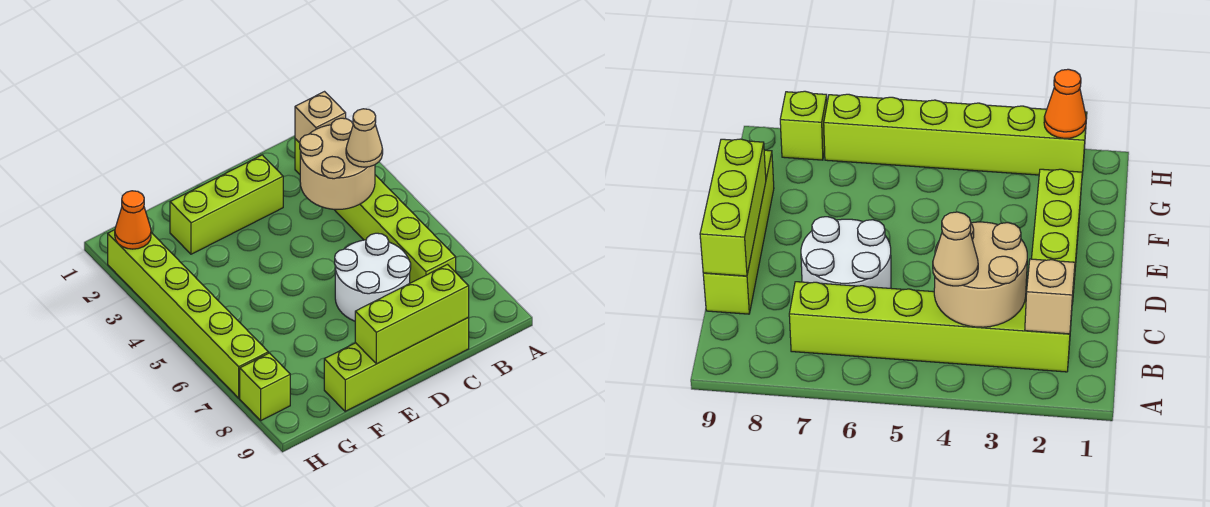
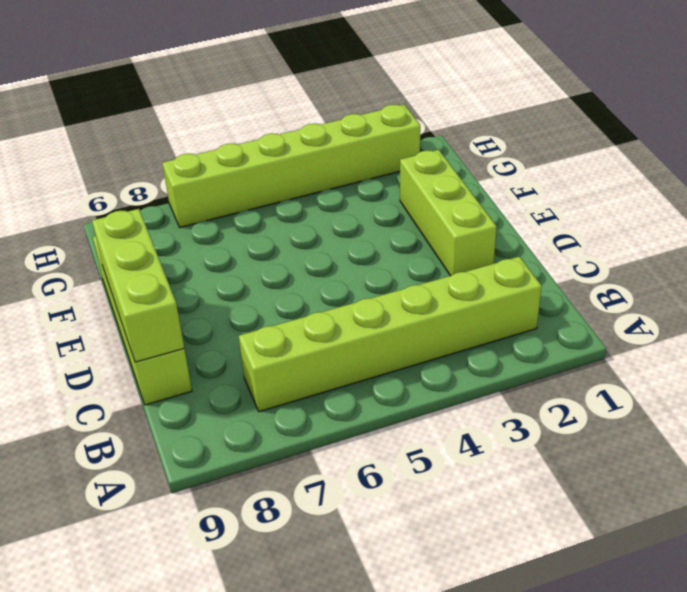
none -> white round brick C6:D7 level 1
none -> lime brick H8 level 1

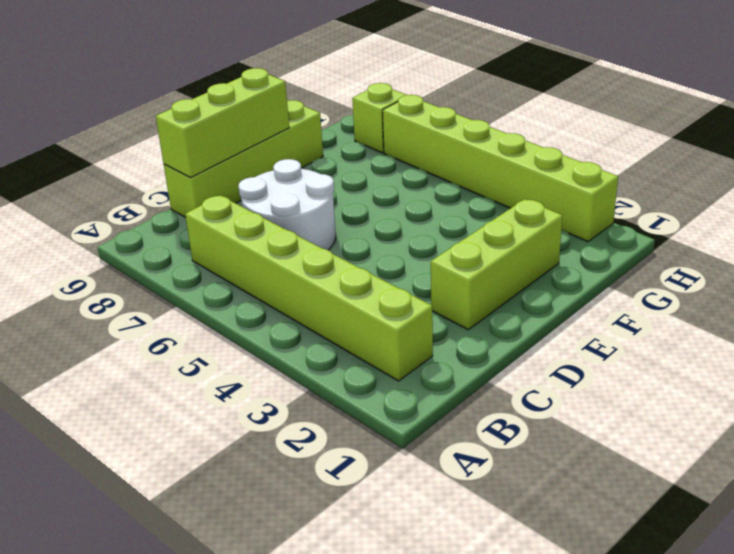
none -> tan brick B2 level 2
none -> tan round brick B3:C4 level 2

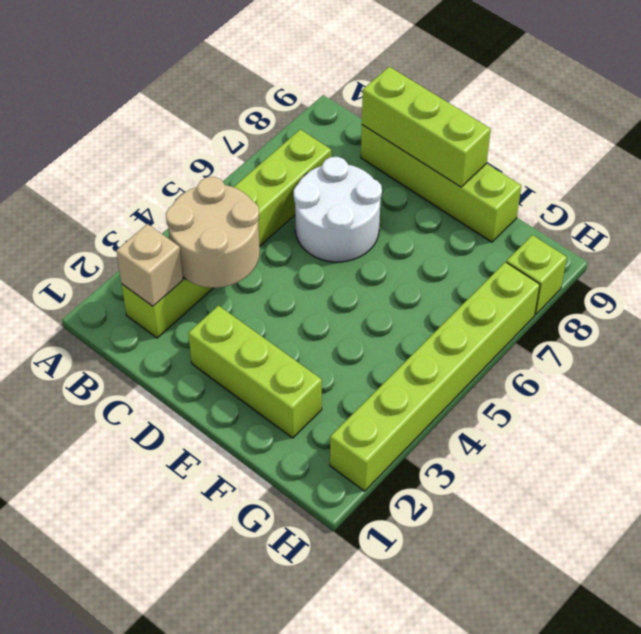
none -> orange cone H2 level 2
none -> tan cone B4 level 3

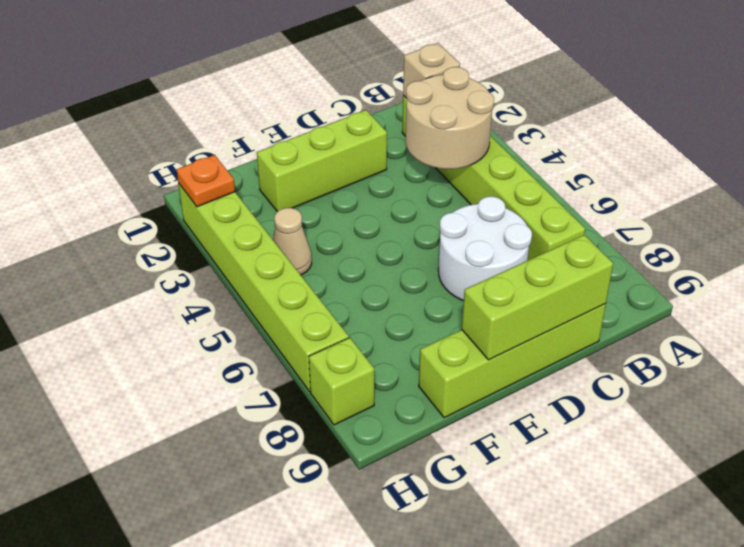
tan cone G4 level 1 -> tan cone B4 level 3
orange plate H2 level 2 -> orange cone H2 level 2

